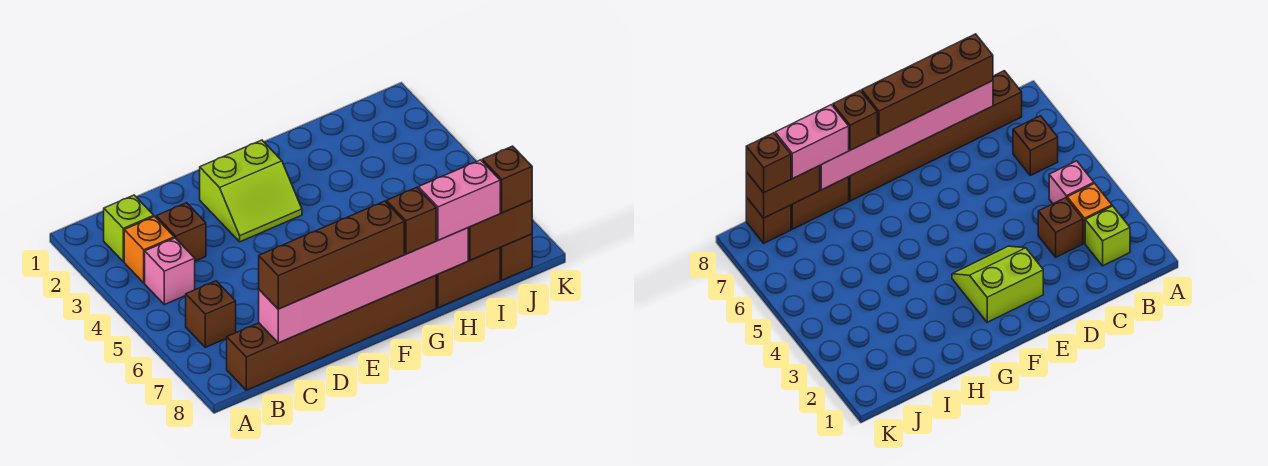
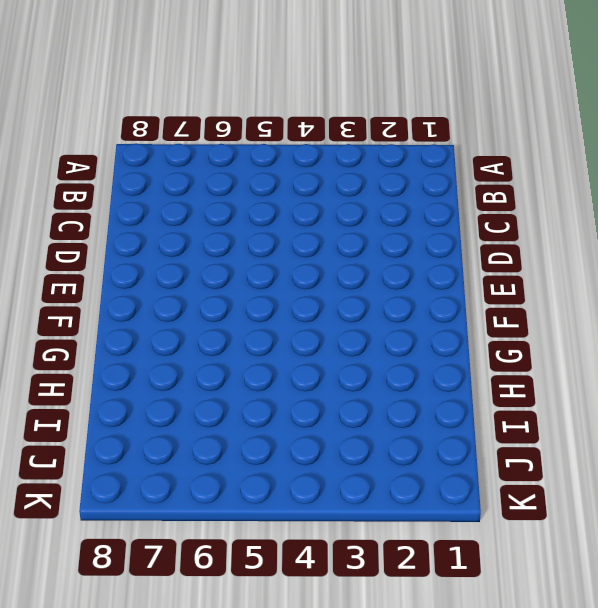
none -> lime brick B2 level 1
none -> orange brick B3 level 1
none -> pink brick B4 level 1

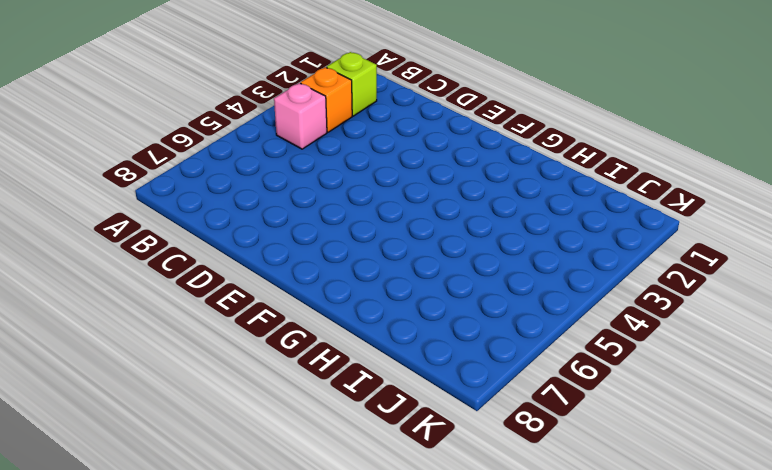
none -> brown brick B6 level 1
none -> brown brick B8:G8 level 1
none -> brown brick C3 level 1

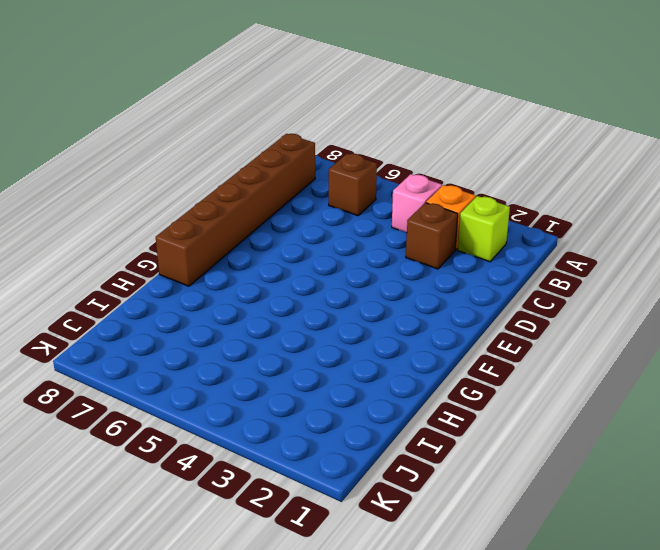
none -> lime slope E2:F3 level 1 top 2
none -> brown brick H8:I8 level 1
none -> brown brick J8 level 1

